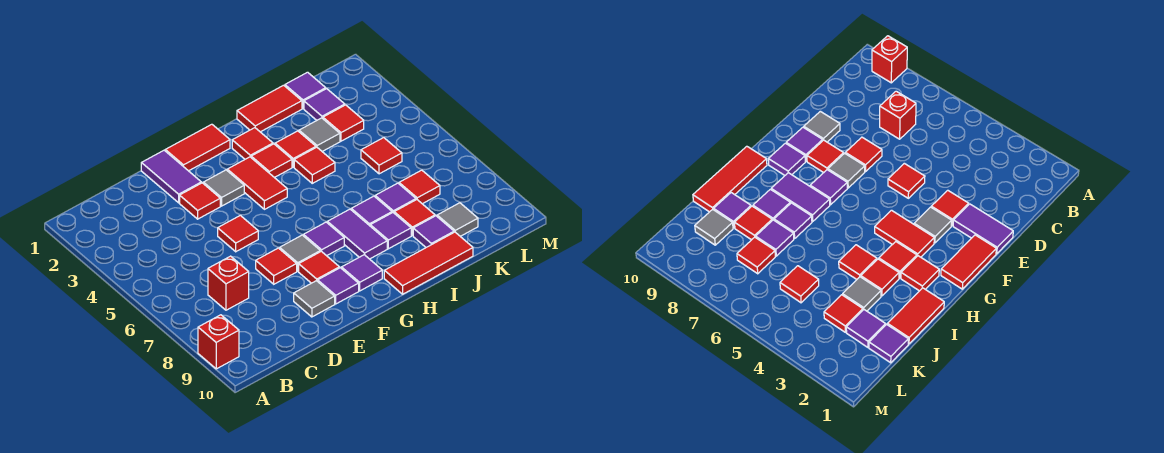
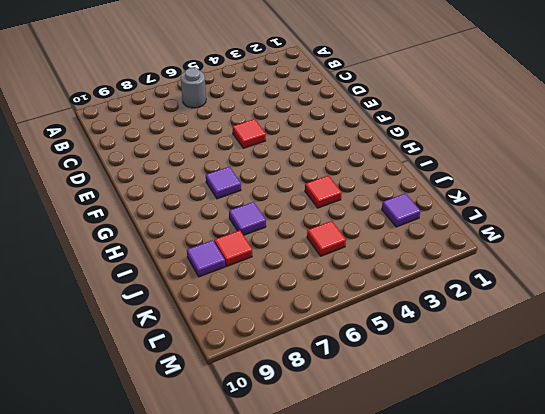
grey round brick B6 level 1 -> none
none -> red brick A9 level 1
none -> red brick C7 level 1
none -> purple tile E1:E2 level 1
none -> red tile E3 level 1

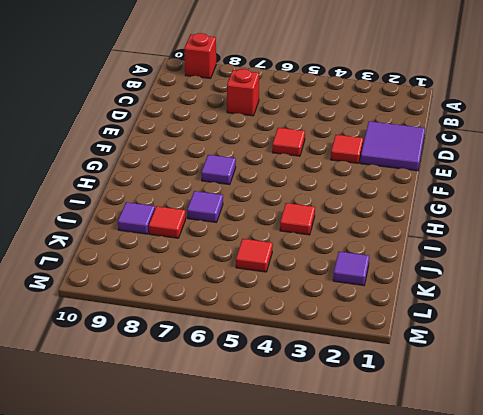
purple tile D1:E2 level 1 -> purple tile E1:E2 level 1
none -> red tile E7 level 1
none -> grey tile E9 level 1
none -> red tile F1:G1 level 1
none -> grey tile F3 level 1

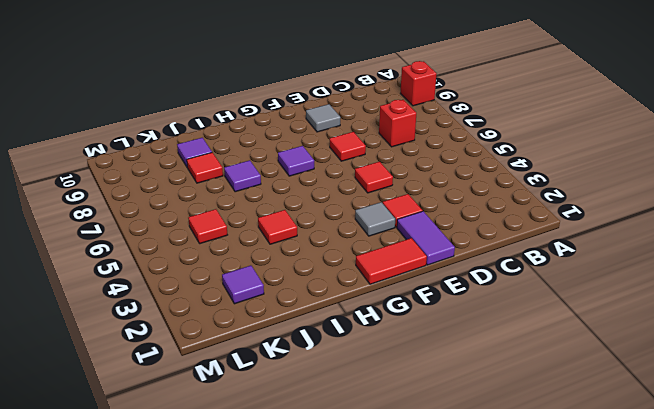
none -> grey tile F7 level 1
none -> red tile F8 level 1
none -> purple tile F9 level 1
none -> red tile G3:G4 level 1

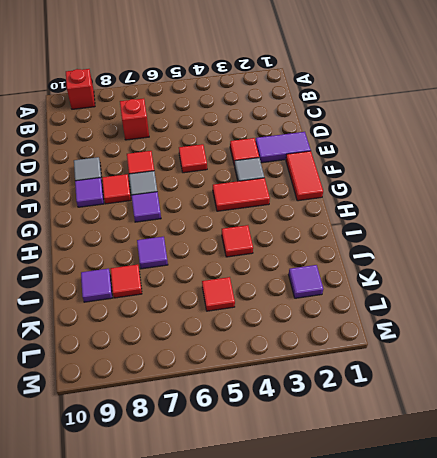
none -> purple tile G9 level 1
none -> red tile H2 level 1
none -> red tile H3 level 1
none -> purple tile H7:H8 level 1

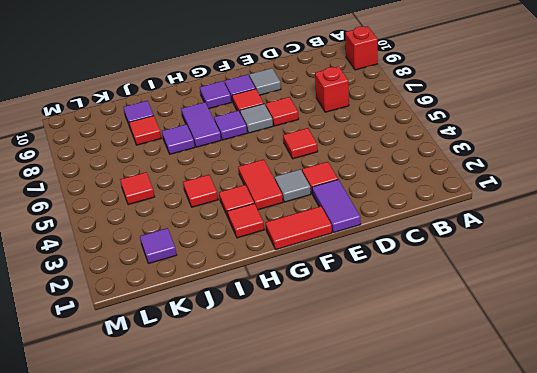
none -> red tile H10:J10 level 1
none -> red tile I1:J1 level 1
none -> red tile I3 level 1
none -> purple tile I8 level 1

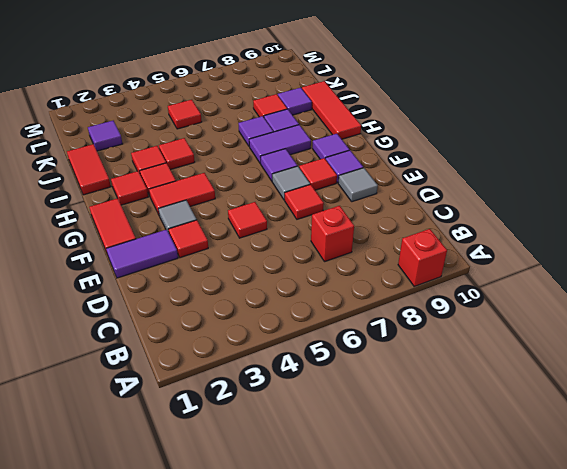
none -> grey tile J3 level 1
none -> purple tile J7 level 1
none -> purple tile K1 level 1
none -> red tile K3 level 1

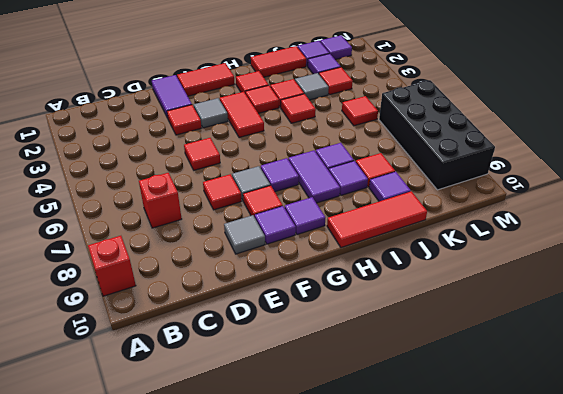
purple tile L1 level 1 -> purple tile J7 level 1
black brick L6:M9 level 1 -> none
none -> red tile K7 level 1
none -> grey tile K9 level 1

